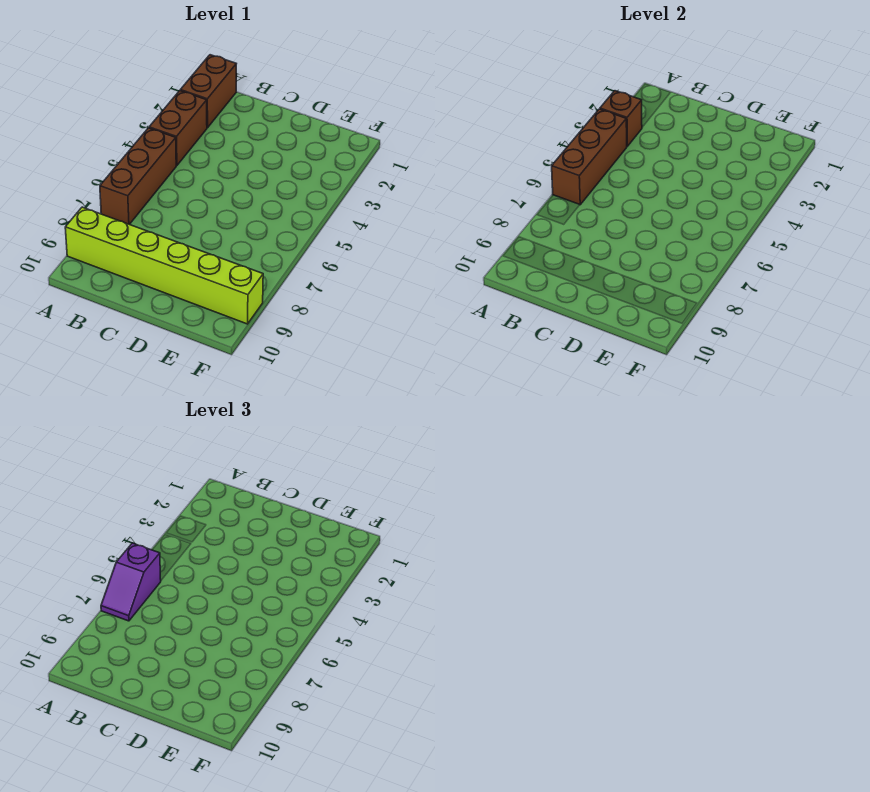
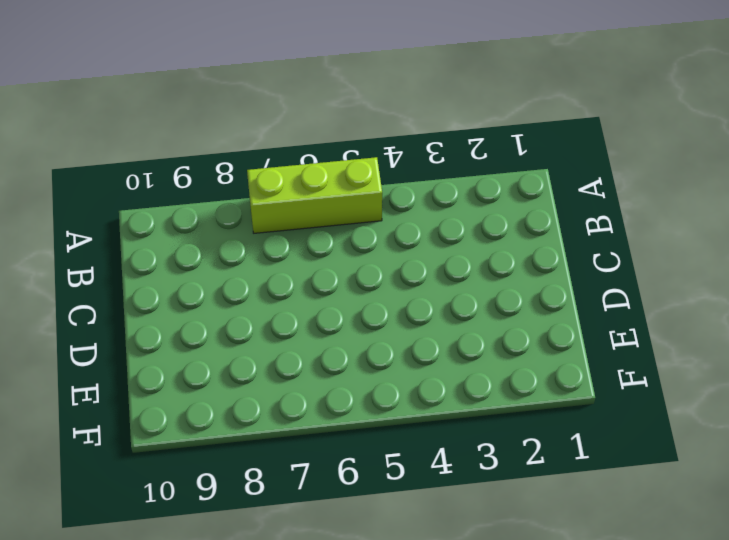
lime brick A5:A7 level 1 -> brown brick A5:A7 level 1
none -> brown brick A1:A2 level 1
none -> brown brick A3:A4 level 1

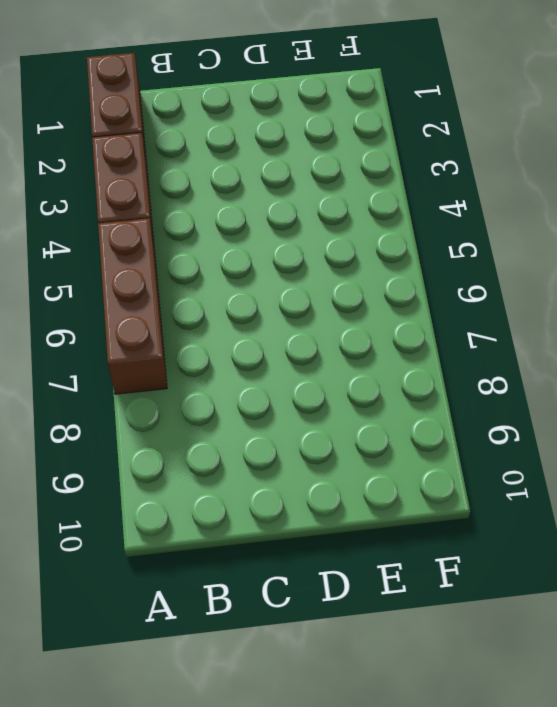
none -> lime brick A9:F9 level 1
none -> brown brick A3 level 2

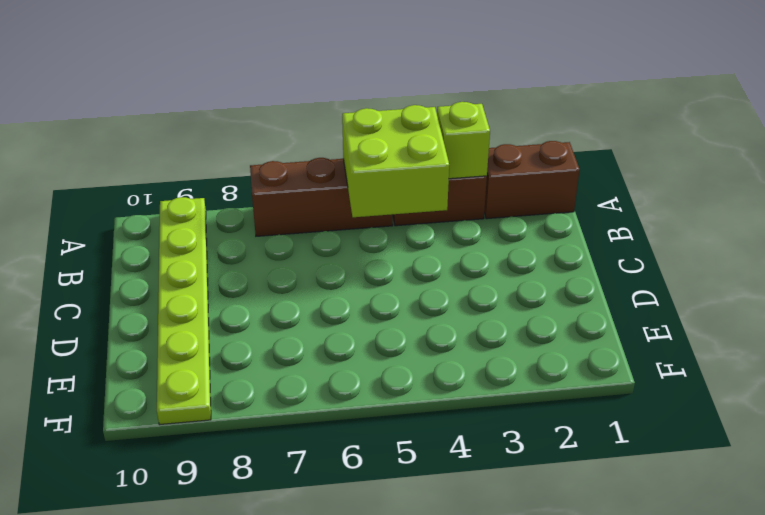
lime brick A3 level 2 -> brown brick A3 level 2
lime brick A4:B5 level 2 -> brown brick A4:A6 level 2
lime plate A9:F9 level 1 -> lime brick A9:F9 level 1
none -> purple slope A6:A7 level 3 top 6

